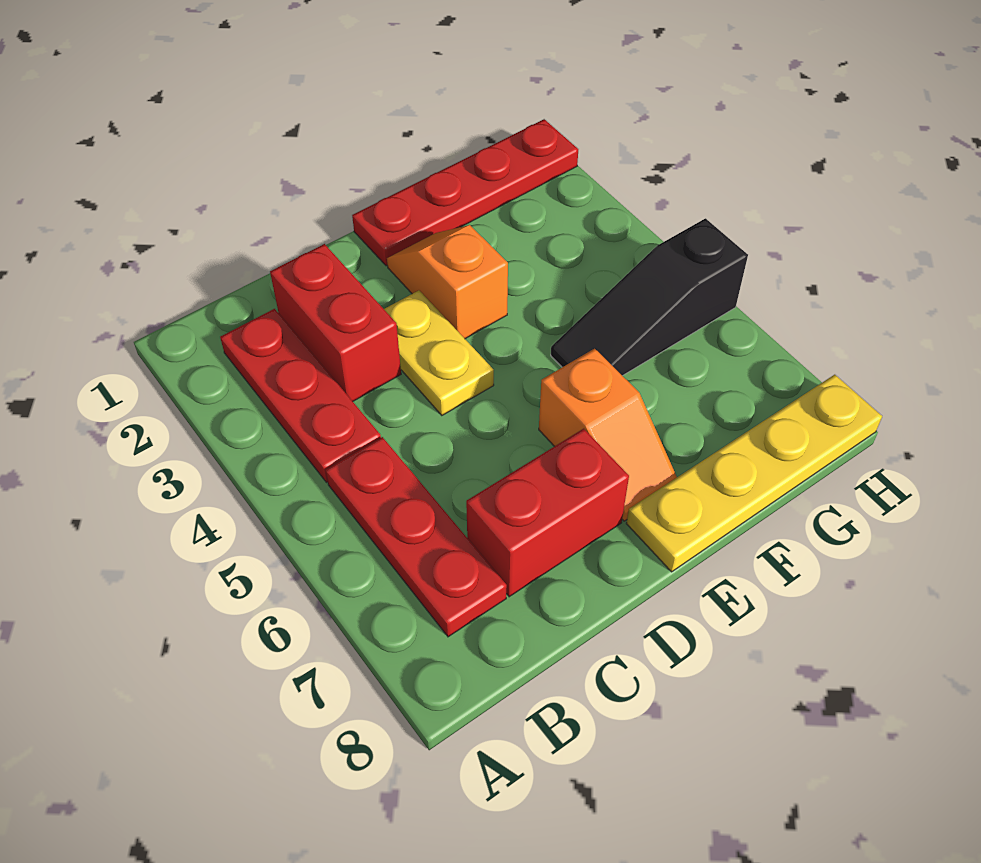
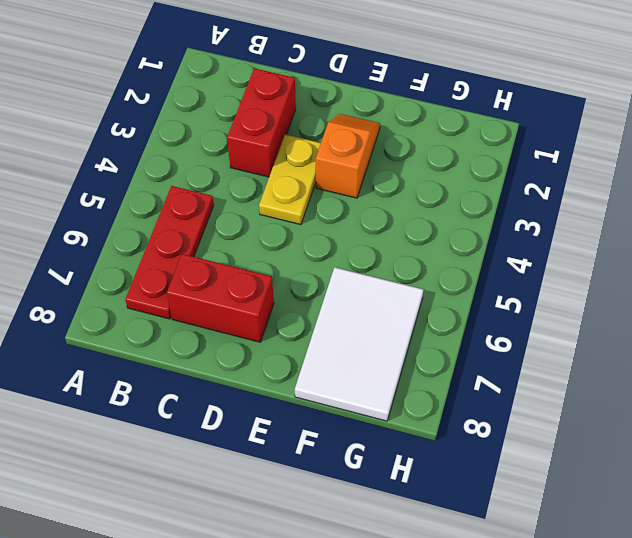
white tile F6:G8 level 1 -> yellow plate E8:H8 level 1
none -> red plate B2:B4 level 1
none -> red plate E1:H1 level 1

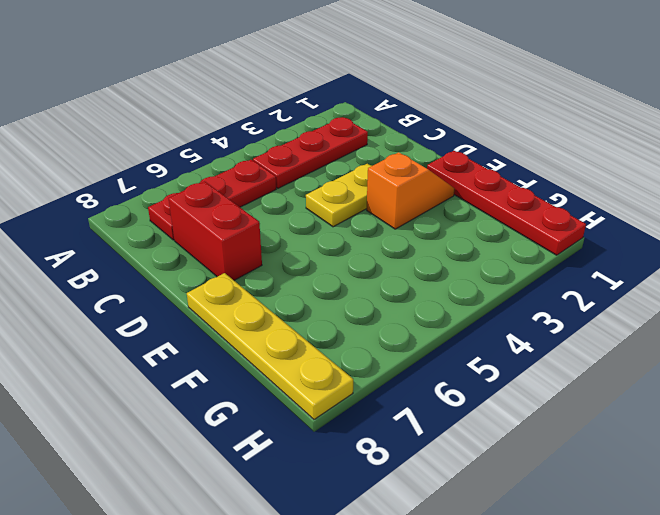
none -> red brick C2:C3 level 1
none -> orange slope E6:E7 level 1 top 6

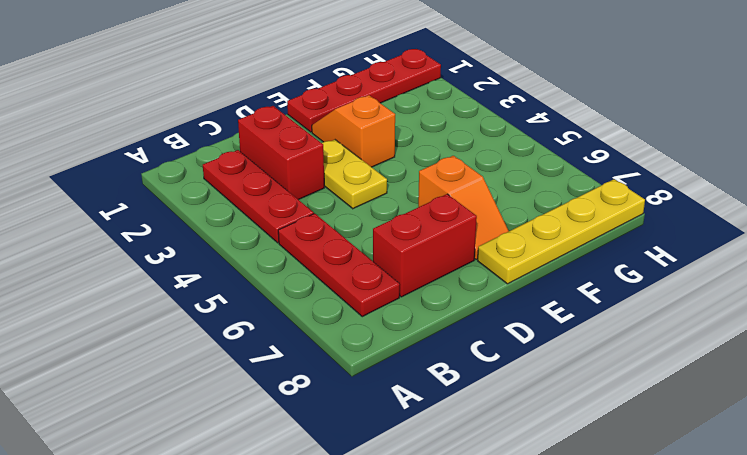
none -> black slope F5:H5 level 1 top H

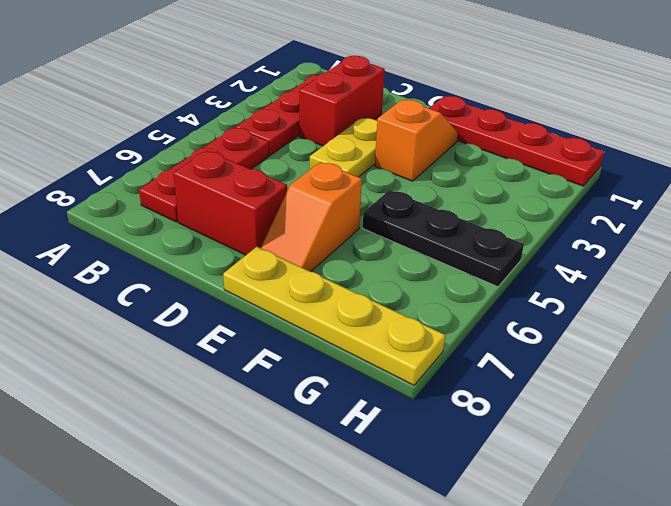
black plate F5:H5 level 1 -> black slope F5:H5 level 1 top H

